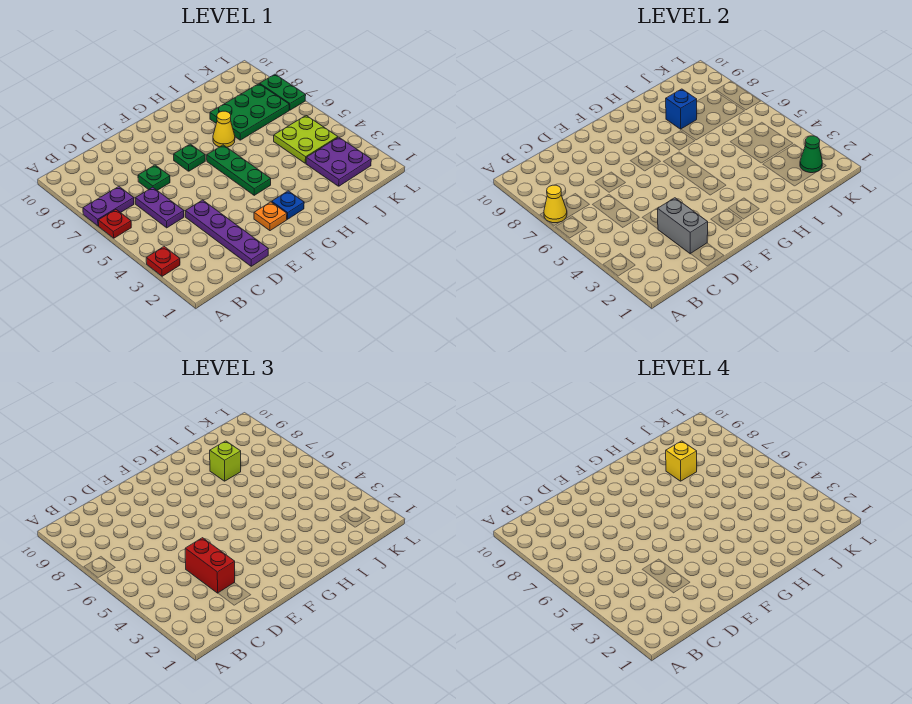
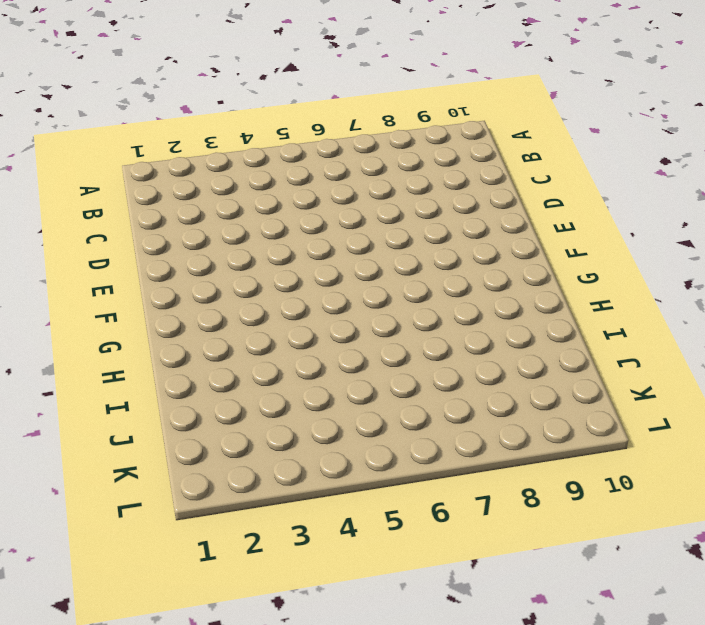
none -> red plate A3 level 1
none -> red plate A6 level 1
none -> purple plate A7:B7 level 1

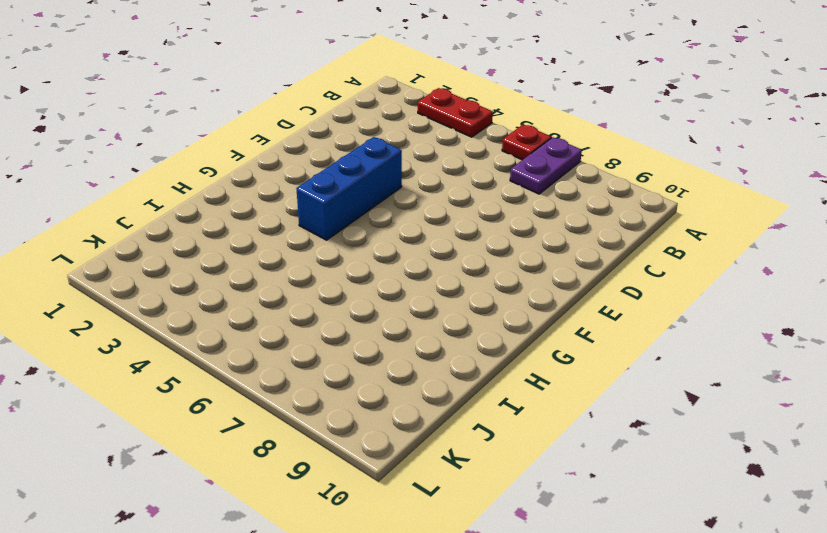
red plate A3:A4 level 1 -> red plate A3 level 1
blue brick E4:G4 level 1 -> green plate G4:G6 level 1
none -> purple plate C5:C6 level 1
none -> purple plate D1:D4 level 1
none -> green plate D7 level 1

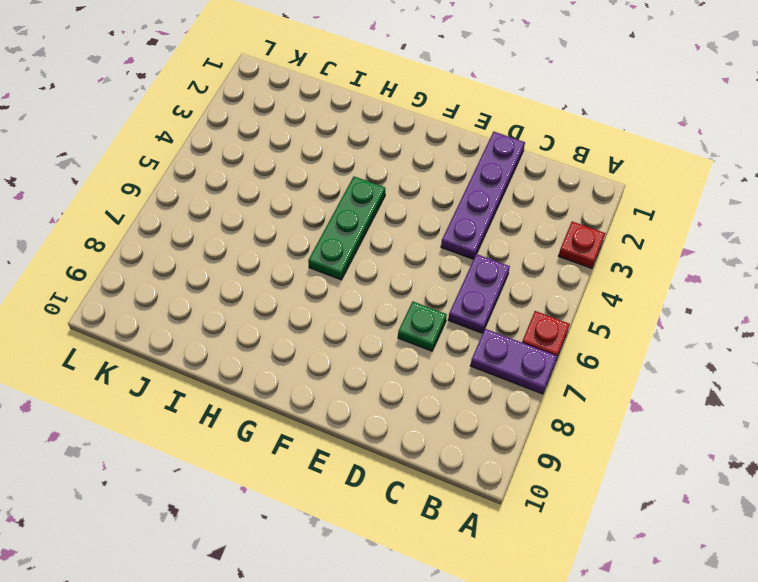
none -> orange plate F2 level 1
none -> green plate F7 level 1
none -> blue plate G2 level 1

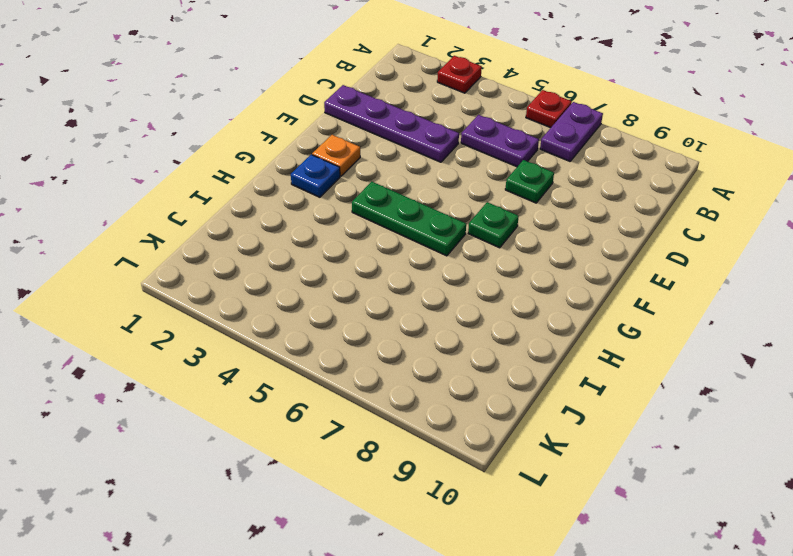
none -> yellow cone H7 level 1
none -> green plate I7:K8 level 1
none -> purple plate J2:K3 level 1

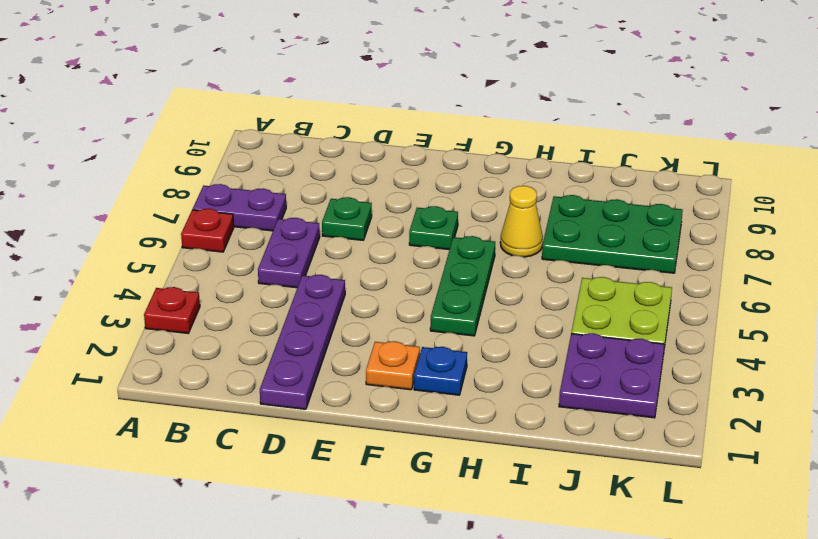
none -> green plate L7:L8 level 1
none -> yellow cone A7 level 2
none -> grey brick D2:D3 level 2

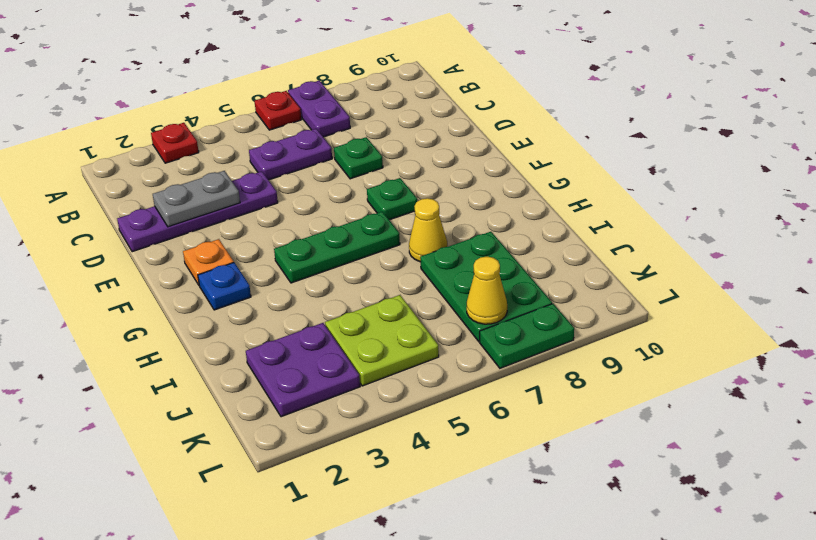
grey plate D2:D3 level 2 -> grey brick D2:D3 level 2
yellow cone K7 level 2 -> yellow cone A7 level 2
none -> blue brick I8 level 2
none -> green cone K2 level 2
none -> red brick D3:D4 level 3

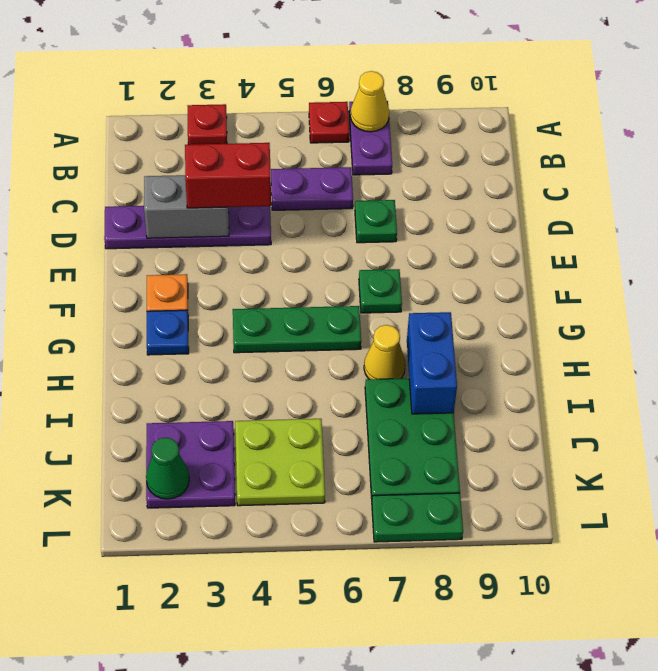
blue brick H8:I8 level 2 -> blue brick I8 level 2
none -> lime brick I8 level 3
none -> yellow brick I8 level 4

